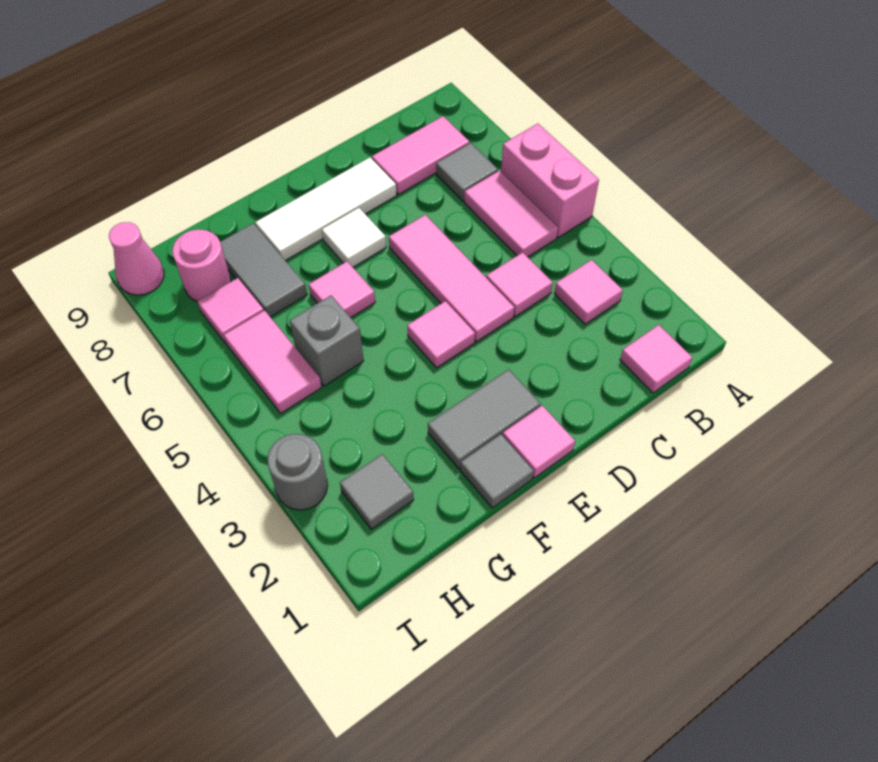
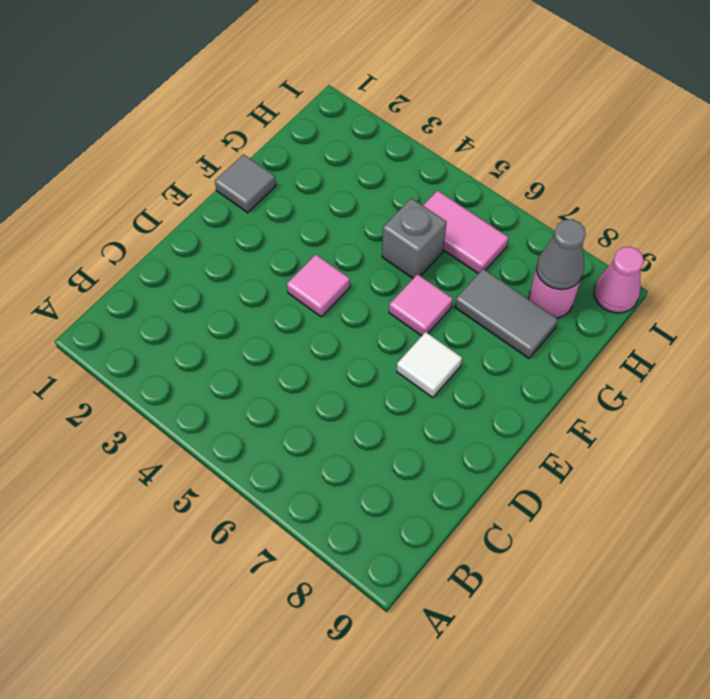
grey cone H8 level 2 -> none
none -> pink brick A5:A6 level 1
none -> pink tile B1 level 1
none -> pink tile B3 level 1

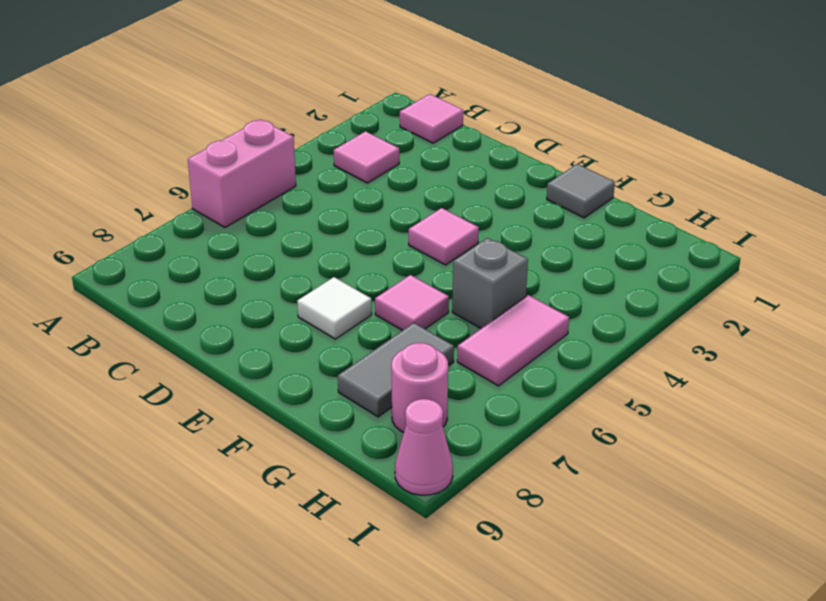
none -> pink tile B5:B6 level 1
none -> grey tile B7 level 1
none -> pink tile B8:C8 level 1

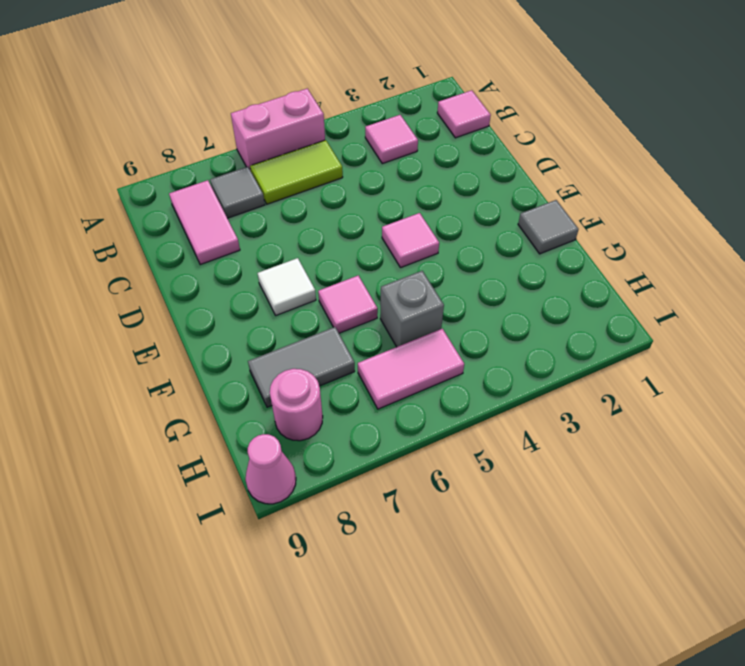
lime tile B5:B6 level 1 -> pink tile B5:B6 level 1
none -> pink tile C4 level 1
none -> pink tile D4:D6 level 1
none -> white tile D8:F8 level 1

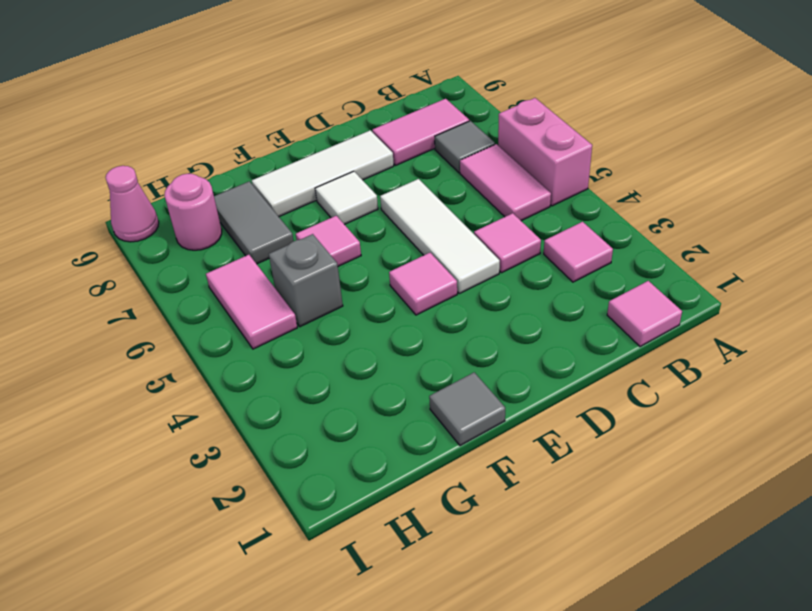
white tile D4:D6 level 1 -> pink tile D4:D6 level 1
none -> pink tile E1 level 1
none -> grey tile E2:F2 level 1
none -> grey tile H2 level 1

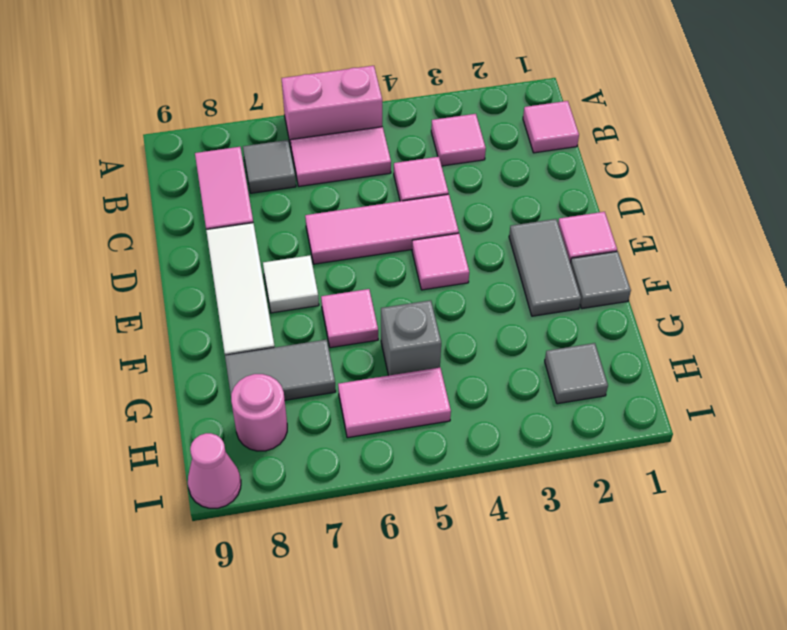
none -> pink tile H7 level 1
none -> grey round brick I3 level 1

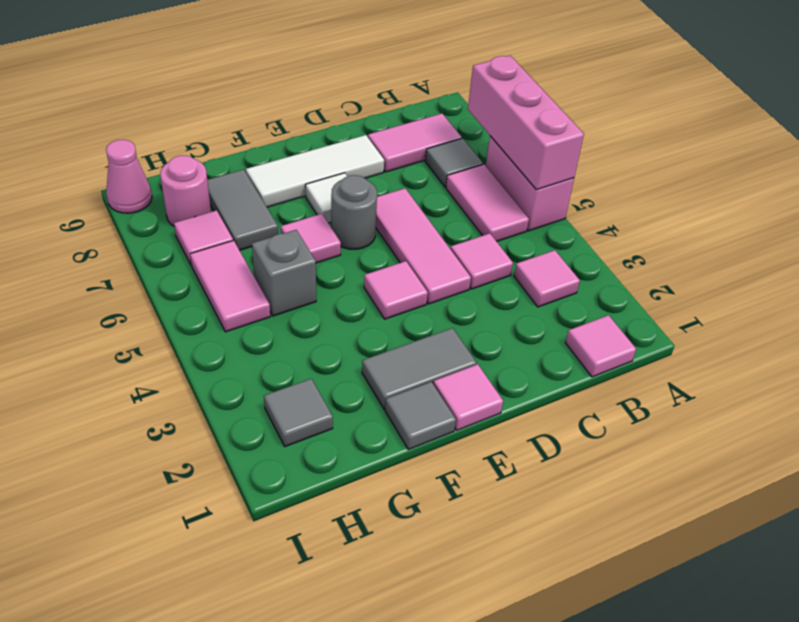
pink brick A5:A7 level 2 -> none
grey round brick E6 level 1 -> grey round brick I3 level 1

